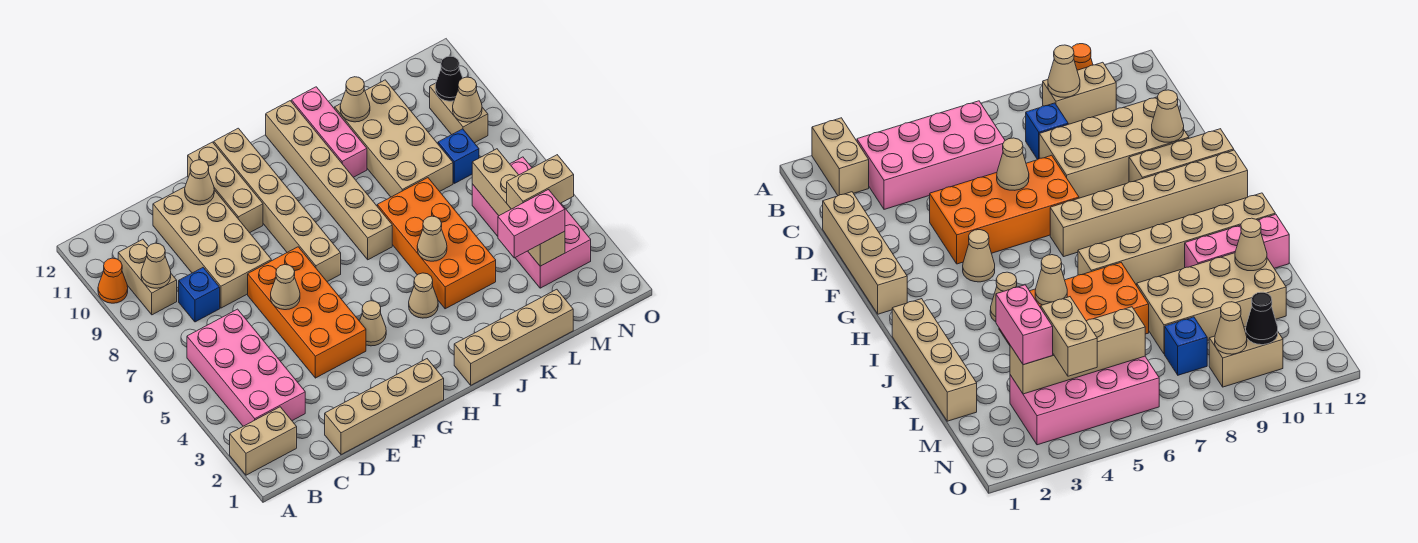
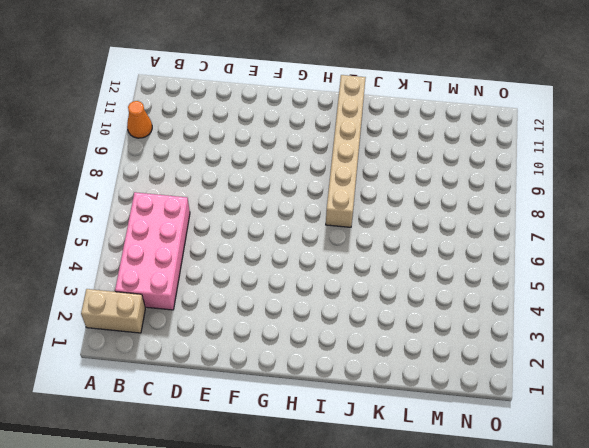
none -> tan brick B9:B10 level 1
none -> blue brick C8 level 1
none -> tan brick D1:G1 level 1
none -> tan brick D8:E11 level 1

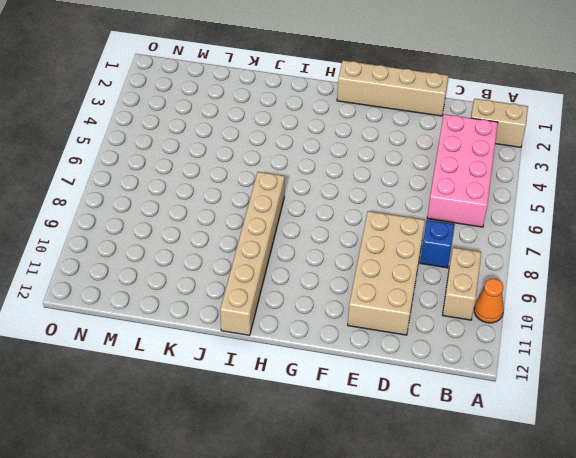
none -> orange brick E4:F7 level 1
none -> tan brick F10:F12 level 1
none -> tan cone G4 level 1
none -> tan brick G7:G12 level 1

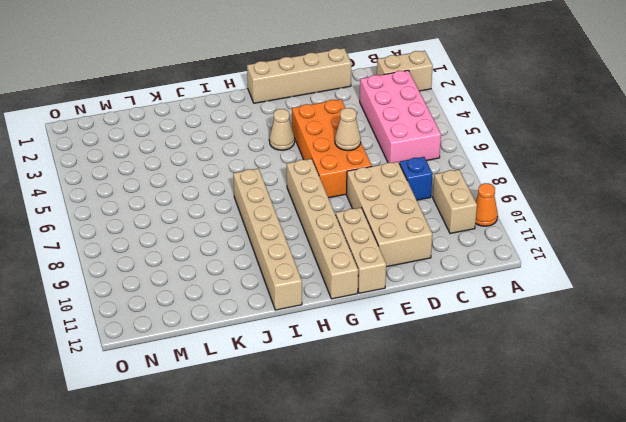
none -> tan brick I1:L1 level 1
none -> tan cone I4 level 1
none -> orange brick J4:K7 level 1
none -> pink brick J10:J12 level 1

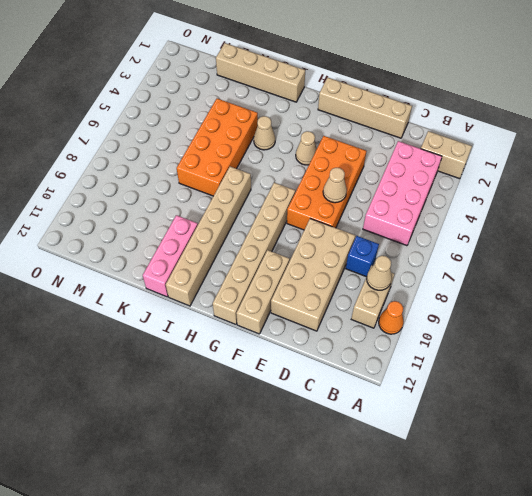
none -> tan brick K8:L11 level 1
none -> pink brick M3:N6 level 1
none -> blue brick M8 level 1
none -> tan brick N9:N10 level 1

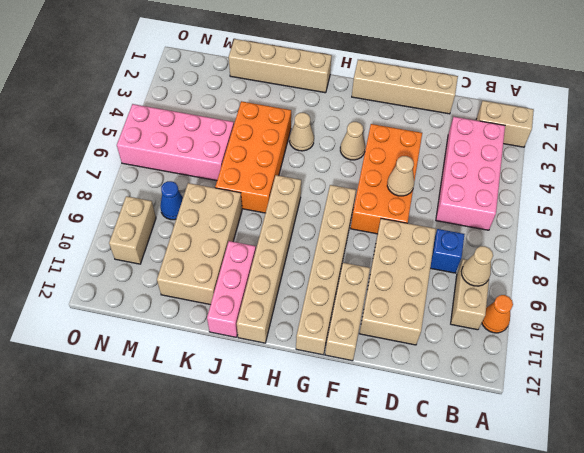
pink brick L5:O6 level 1 -> pink brick M3:N6 level 1
blue cone M8 level 1 -> blue brick M8 level 1
none -> tan cone E11 level 2
none -> tan cone J5 level 2
none -> tan cone K11 level 2
none -> tan brick M3:M6 level 2

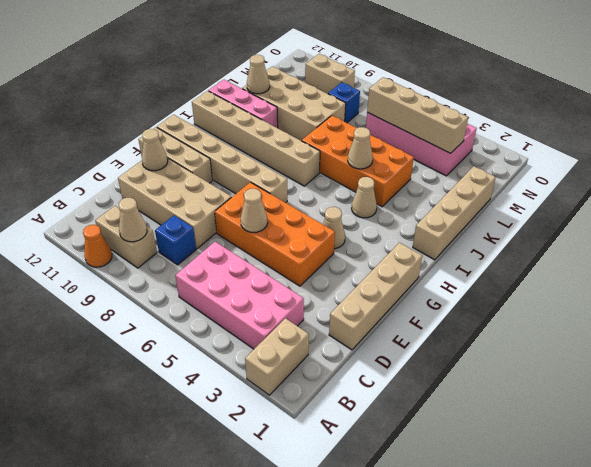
none -> tan cone N9 level 2
none -> black cone N10 level 2
none -> pink brick L3:M3 level 3
none -> tan brick M4:N4 level 3

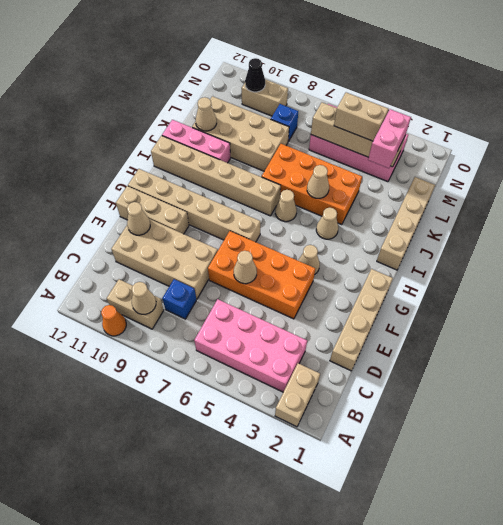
tan cone I6 level 1 -> tan cone N9 level 2
tan brick M4:M5 level 3 -> tan brick M4:N4 level 3

